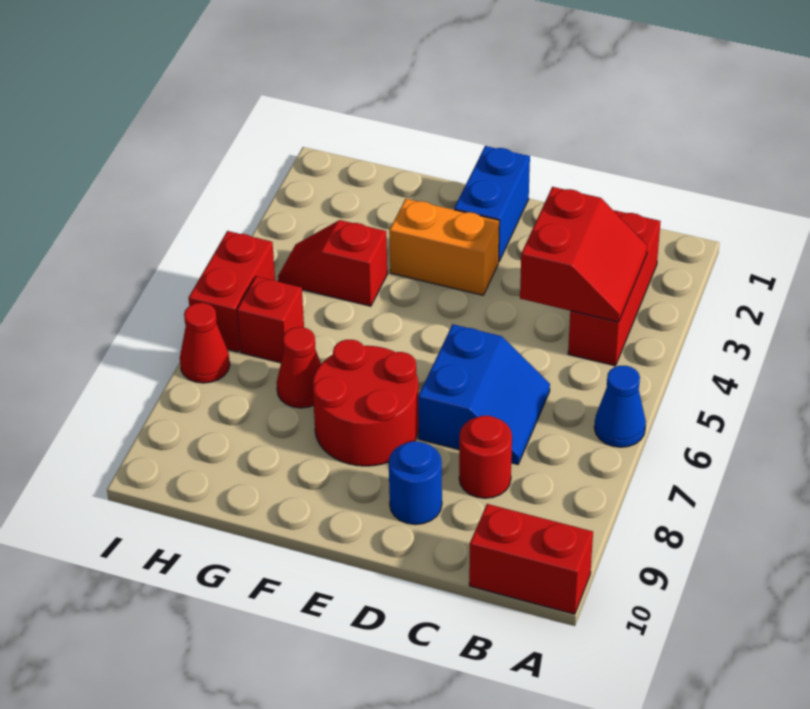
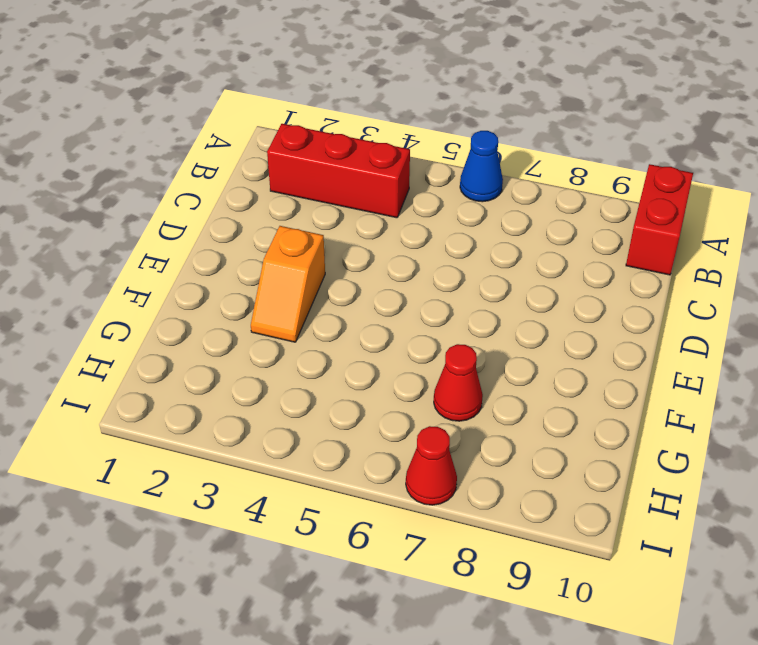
orange slope E3:F3 level 1 top E -> orange brick E3:F3 level 1
none -> blue slope C6:D7 level 1 top D
none -> red round brick C8 level 1
none -> blue round brick D9 level 1

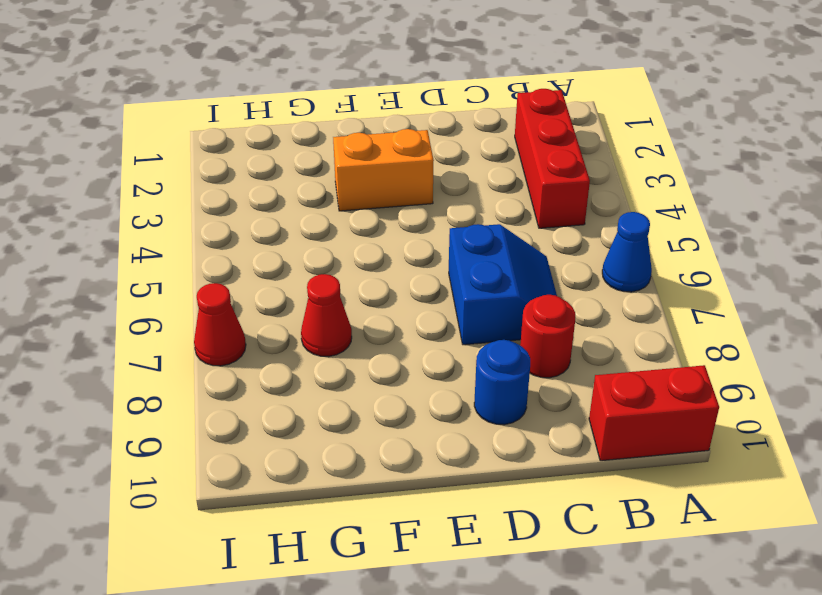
none -> blue brick E1:E2 level 1
none -> red round brick E7:F8 level 1
none -> red slope G4:H4 level 1 top G

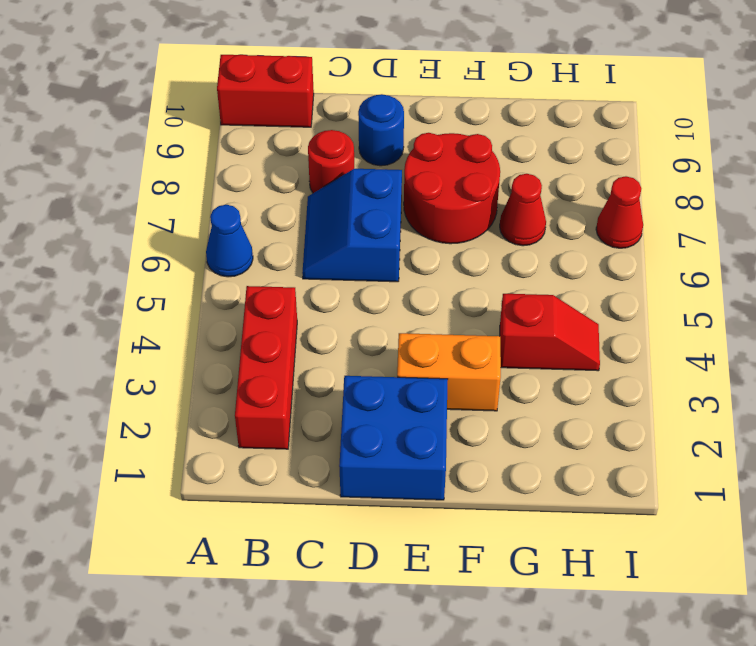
blue brick D1:E2 level 1 -> blue brick E1:E2 level 1
none -> red brick H6 level 1
none -> red brick I5:I6 level 1
none -> red slope B3:C4 level 2 top C

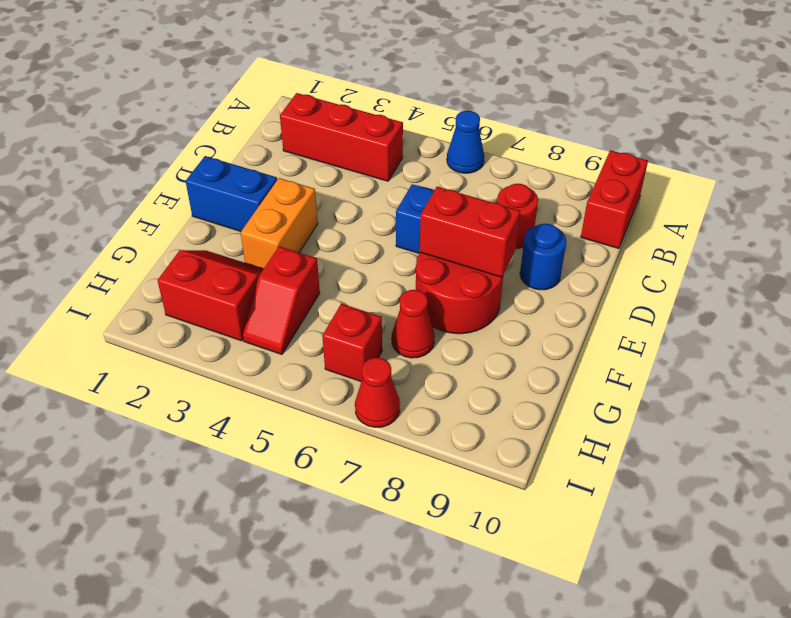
red brick E7:E8 level 2 -> red brick I5:I6 level 1
red slope G2:H3 level 1 top H -> red slope B3:C4 level 2 top C

